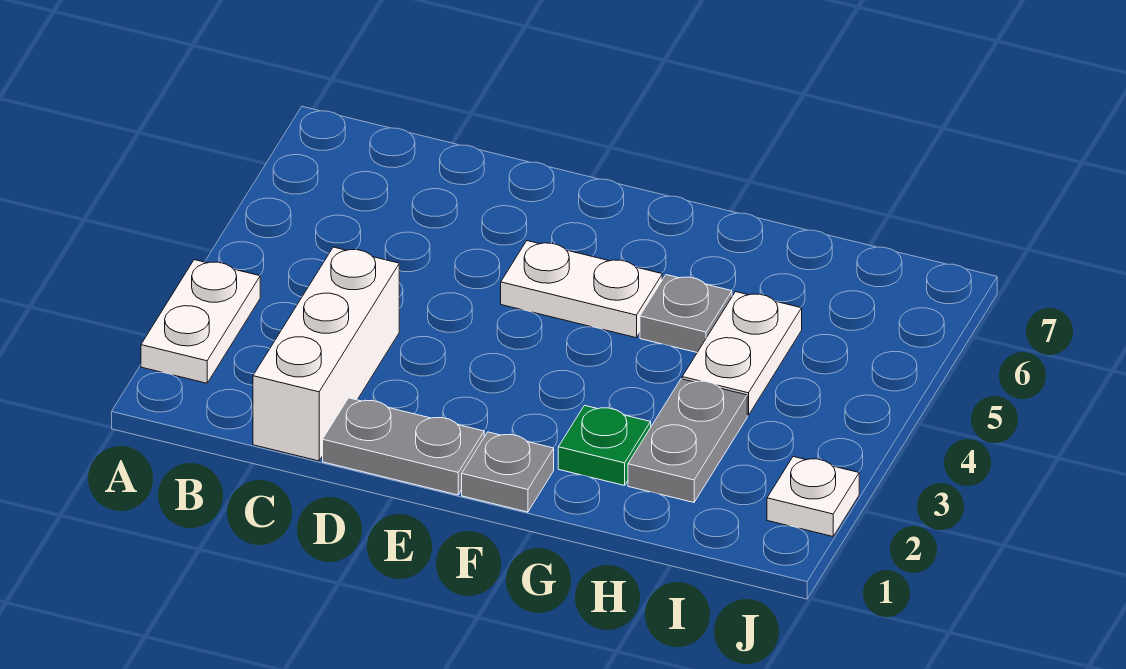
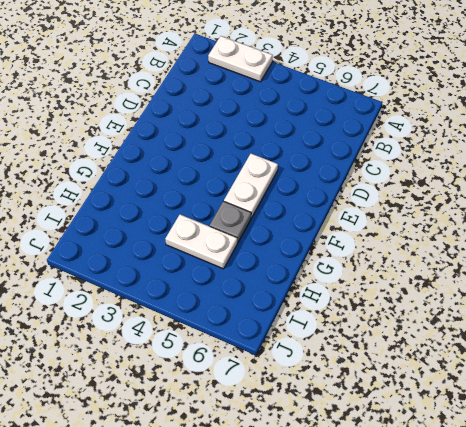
none -> white brick C1:C3 level 1
none -> grey plate D1:E1 level 1

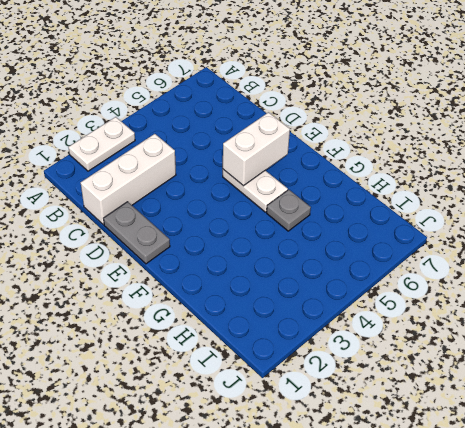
white brick E5:E6 level 2 -> none
none -> grey plate F1 level 1
none -> green plate G2 level 1

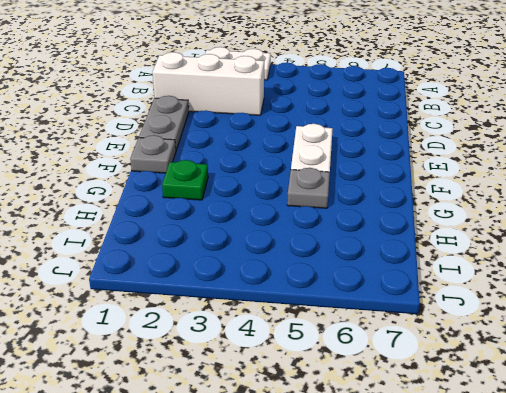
none -> grey plate H2:H3 level 1
none -> white plate H4:H5 level 1

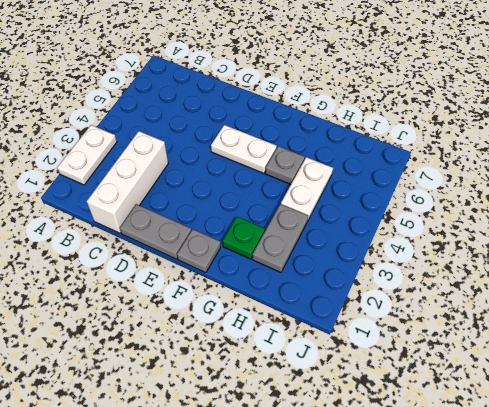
none -> white plate J2 level 1

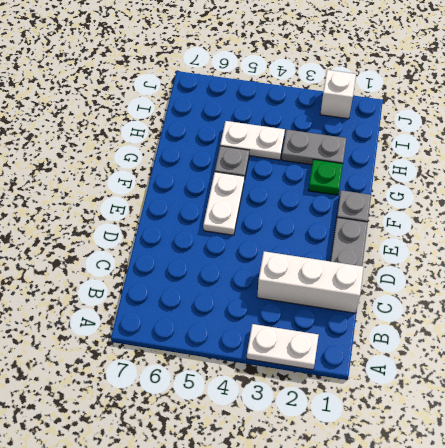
white brick J2 level 1 -> white plate J2 level 1

